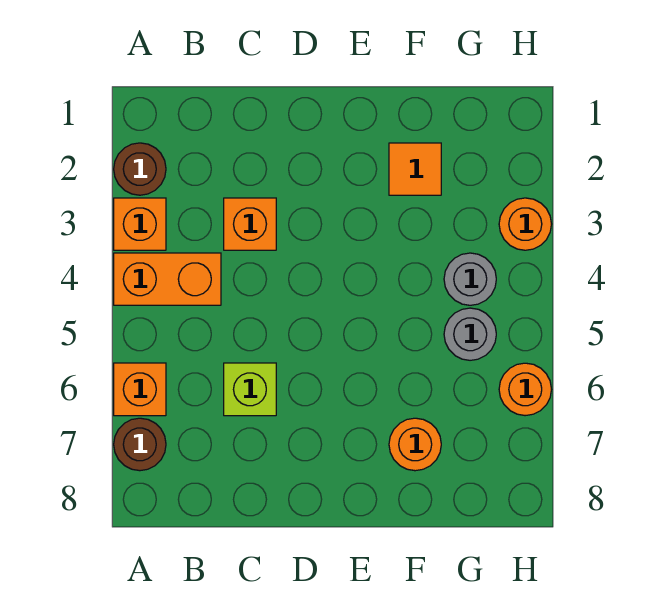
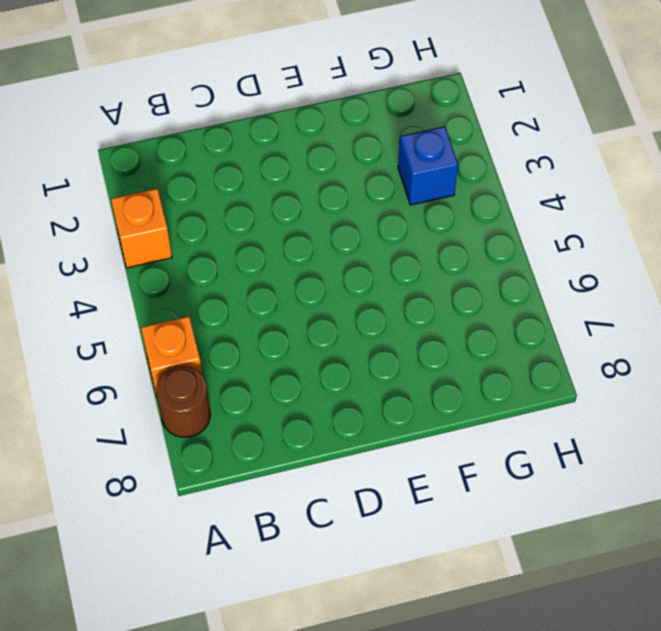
blue brick G3 level 1 -> none
none -> brown round brick A2 level 1
none -> orange brick A4:B4 level 1
none -> orange brick C3 level 1

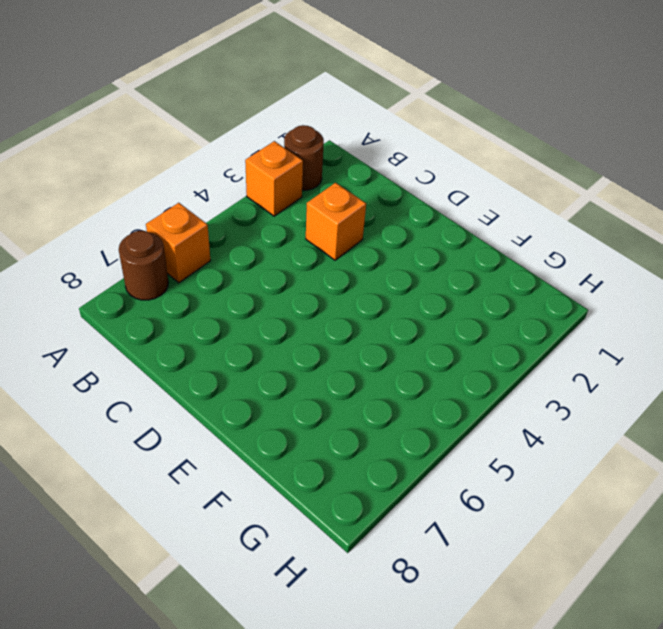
none -> orange brick A4:B4 level 1
none -> lime brick C6 level 1
none -> orange tile F2 level 1

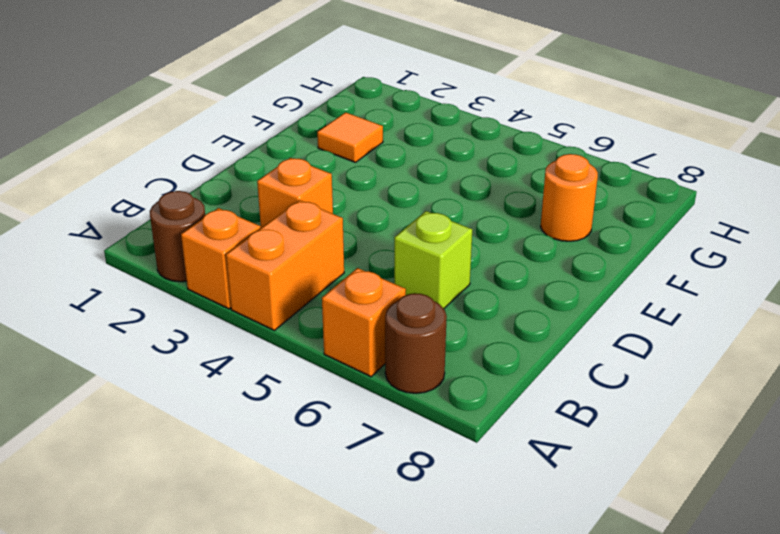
none -> grey round brick G4 level 1
none -> grey round brick G5 level 1
none -> orange round brick H3 level 1

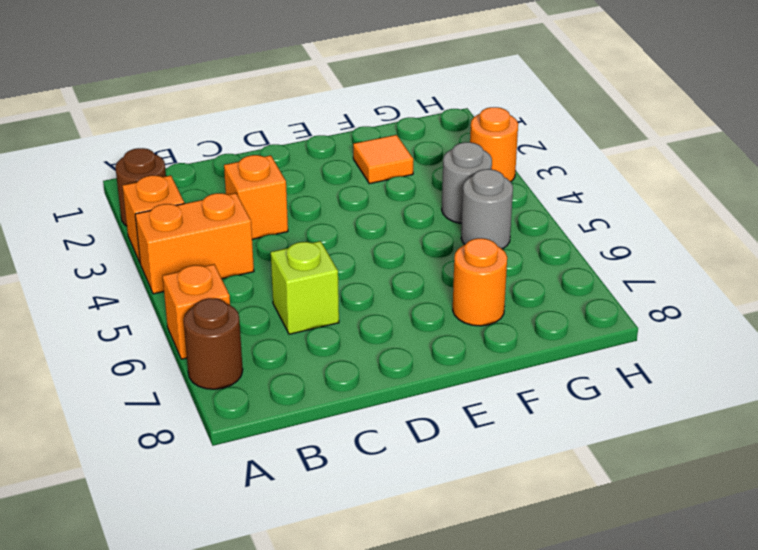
none -> orange round brick H6 level 1

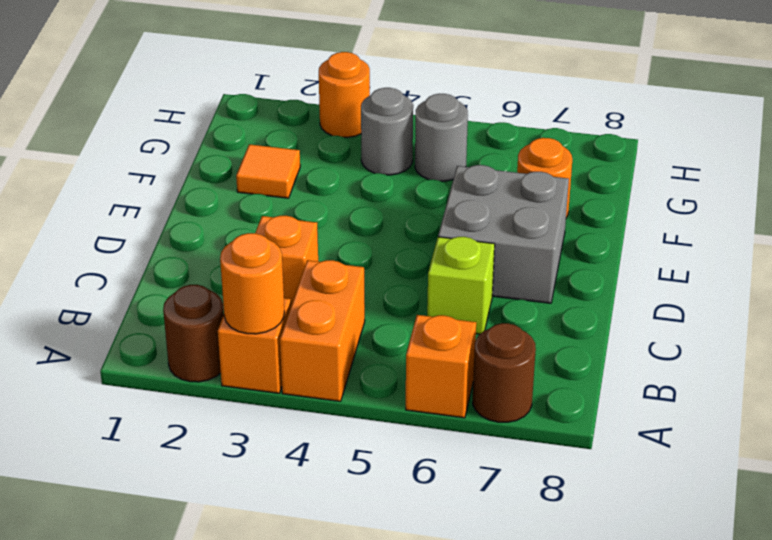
orange round brick A3 level 2 -> orange round brick H6 level 1
grey brick D6:E7 level 1 -> none

